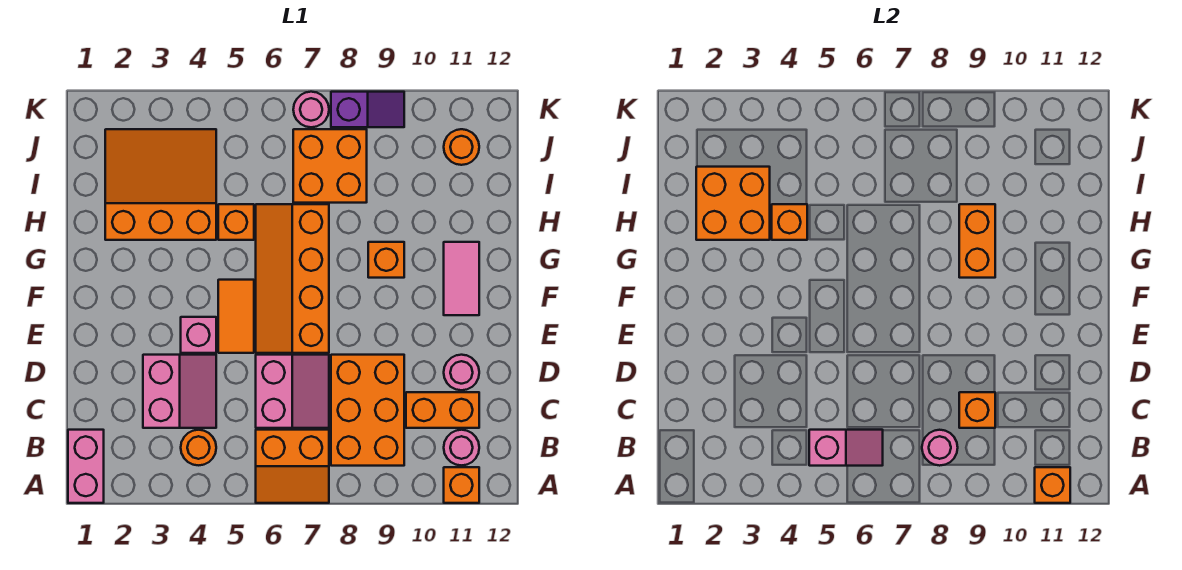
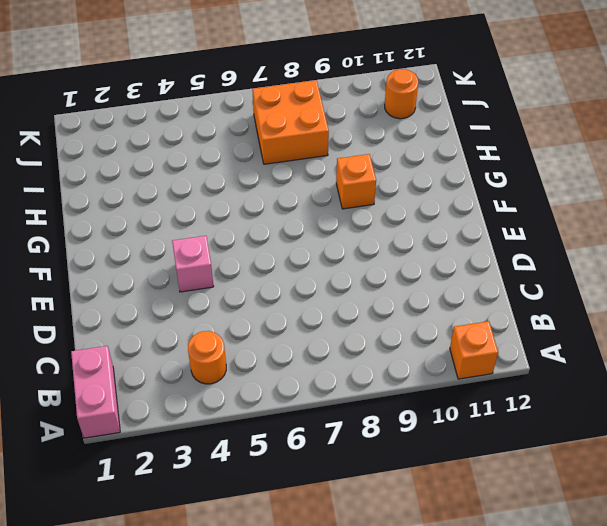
none -> orange slope A6:B7 level 1 top B
none -> orange brick B8:D9 level 1
none -> pink round brick B11 level 1

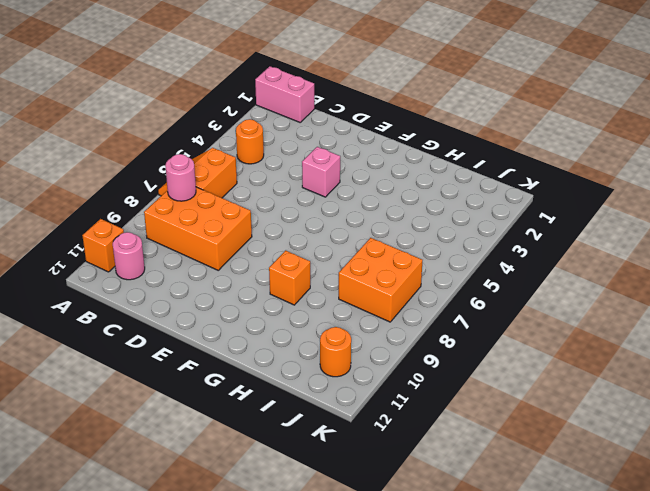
none -> pink slope C3:D4 level 1 top 3
none -> pink slope C6:D7 level 1 top 6
none -> orange brick C10:C11 level 1

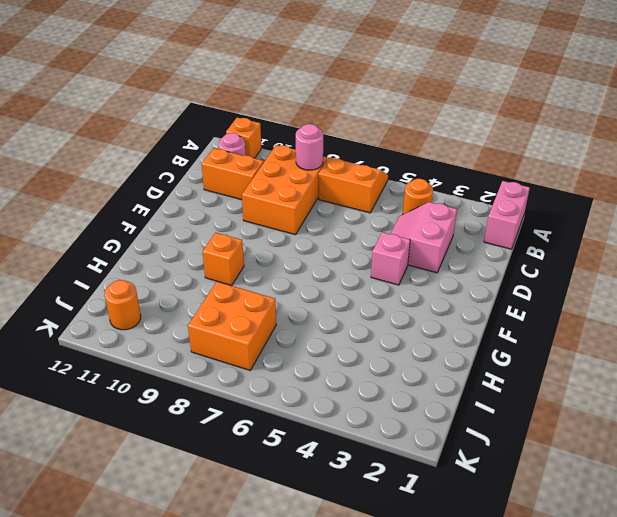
none -> pink slope C6:D7 level 1 top 6
none -> pink round brick D11 level 1
none -> orange tile E5:F5 level 1

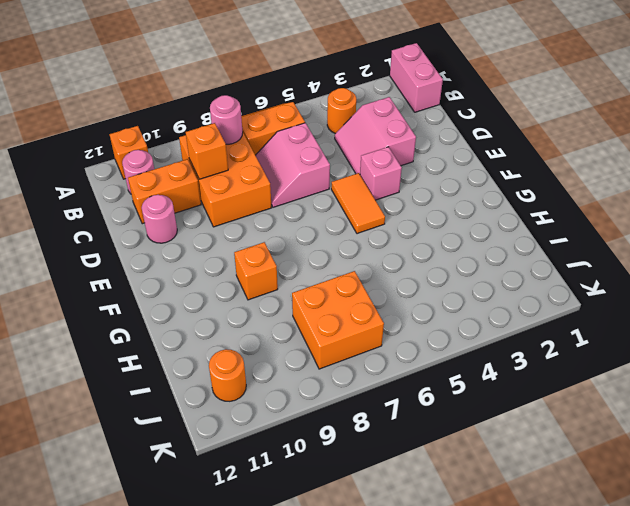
none -> orange slope E6:H7 level 1 top 7
none -> pink tile F11:G11 level 1
none -> orange slope H2:J4 level 1 top H

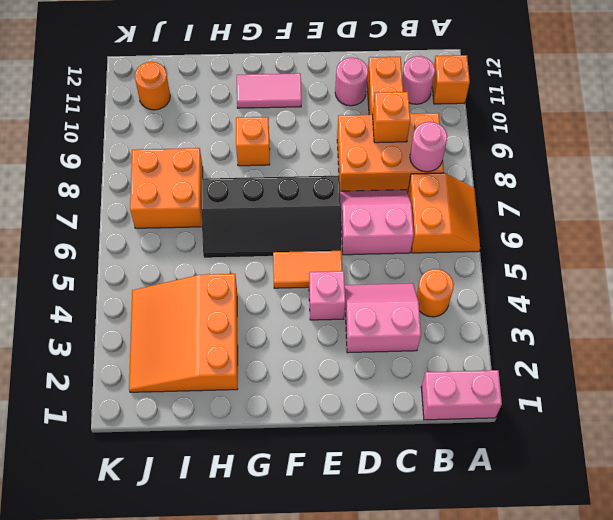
black slope E6:H7 level 1 top 7 -> orange slope E6:H7 level 1 top 7
none -> orange brick H5 level 1
none -> pink round brick K7 level 1
none -> purple slope K8:K9 level 1 top 8

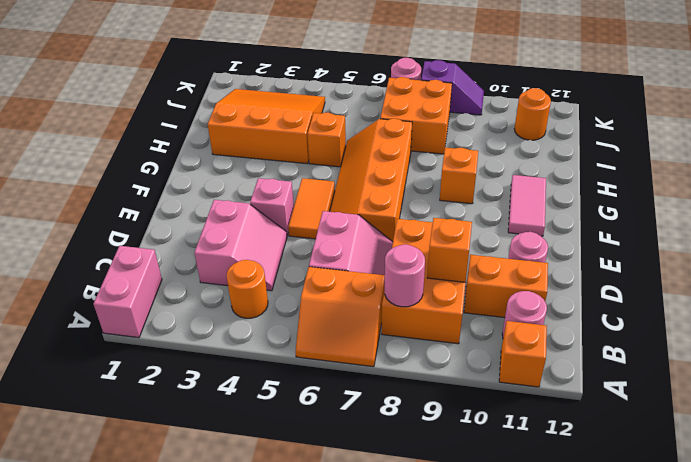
none -> orange brick A11 level 2
none -> pink slope B5:B6 level 2 top 5
none -> orange brick G9:H9 level 2

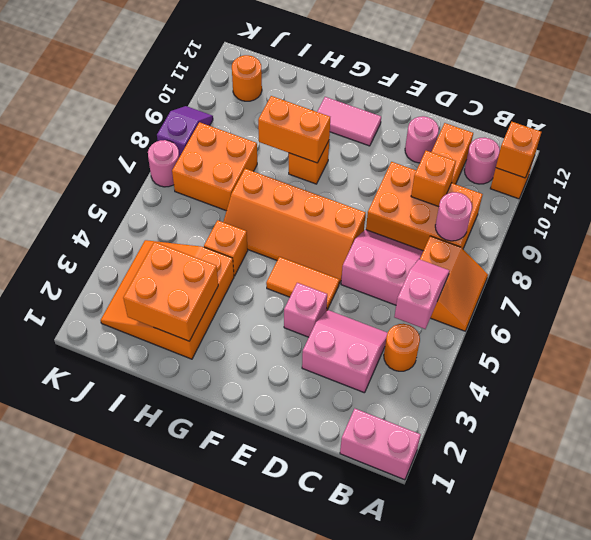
none -> orange brick H4 level 2

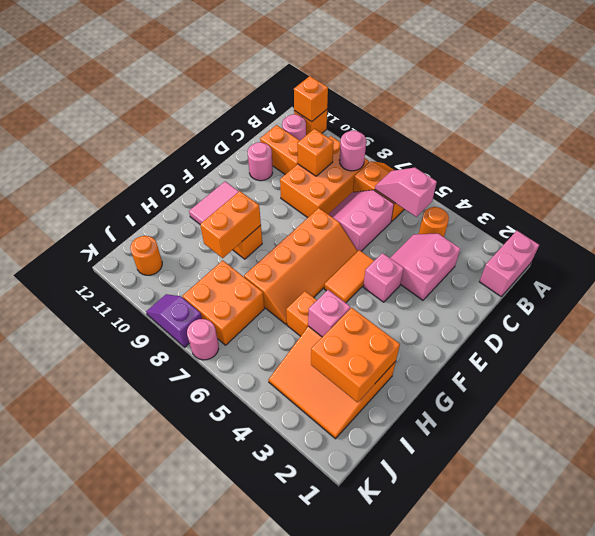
pink brick H4 level 2 -> orange brick H4 level 2

